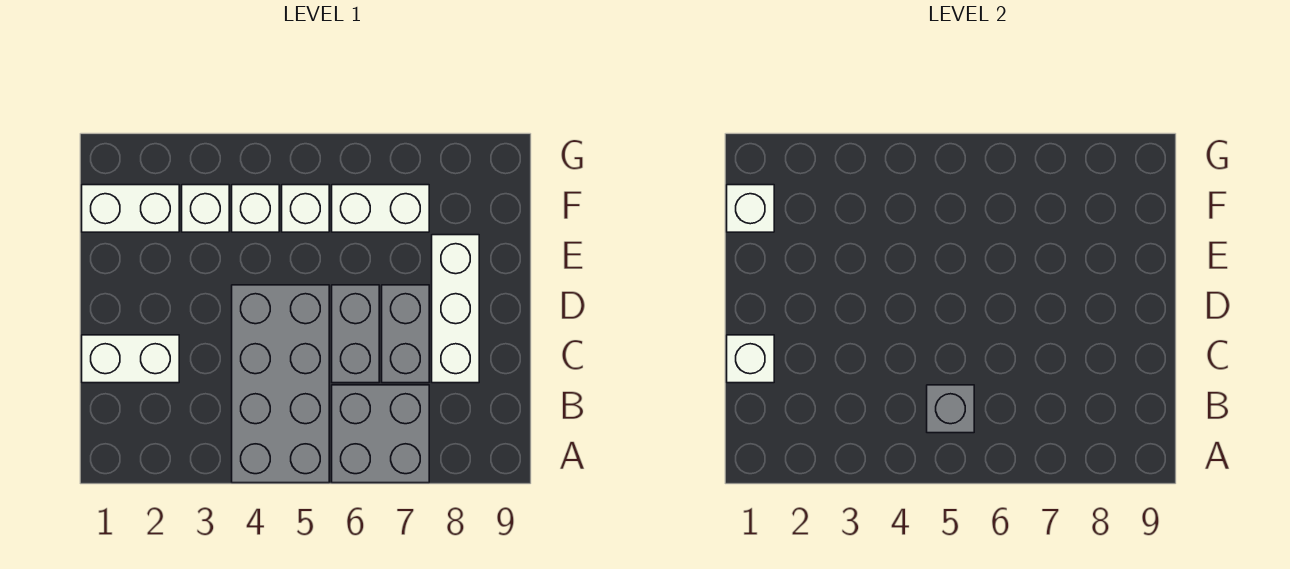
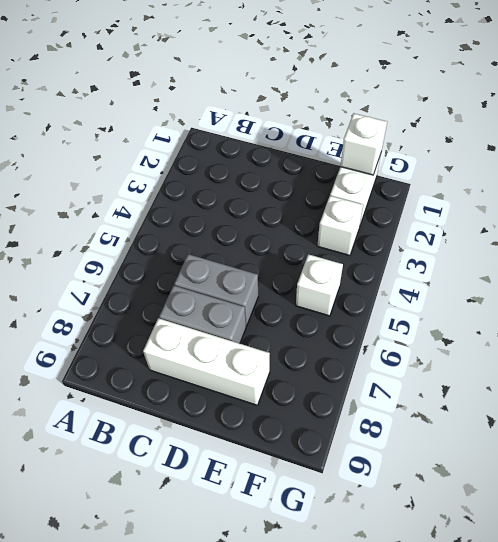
none -> grey brick A4:D5 level 1
none -> grey brick A6:B7 level 1
none -> white brick C1:C2 level 1

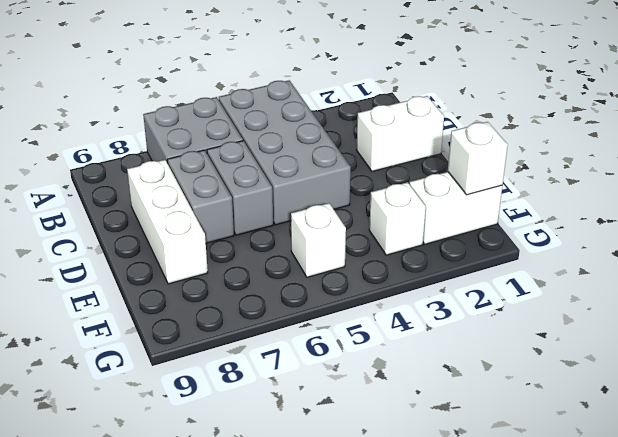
none -> white brick F4 level 1
none -> white brick F6:F7 level 1
none -> grey brick B5 level 2

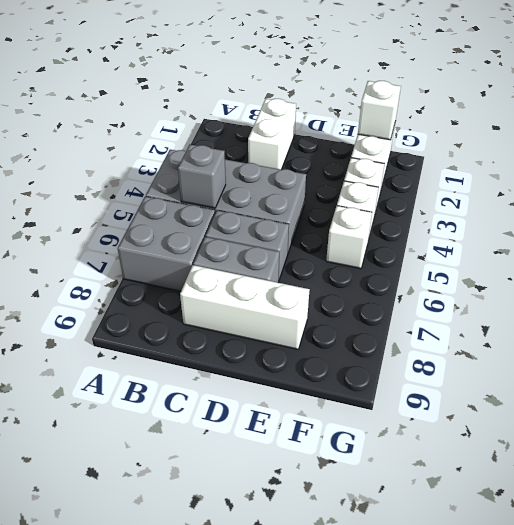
none -> white brick F6:F7 level 1
none -> white brick C1 level 2

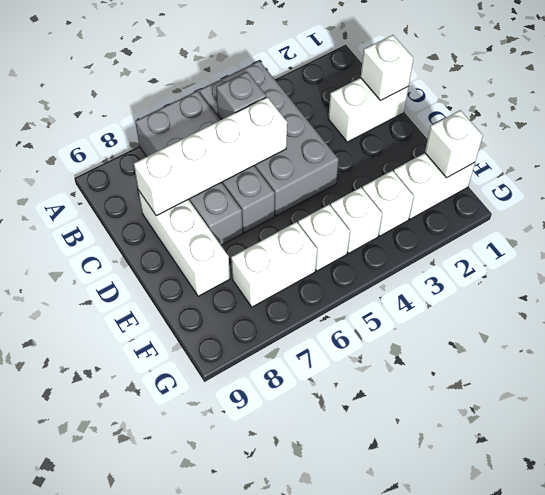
white brick C5:C8 level 2 -> none

